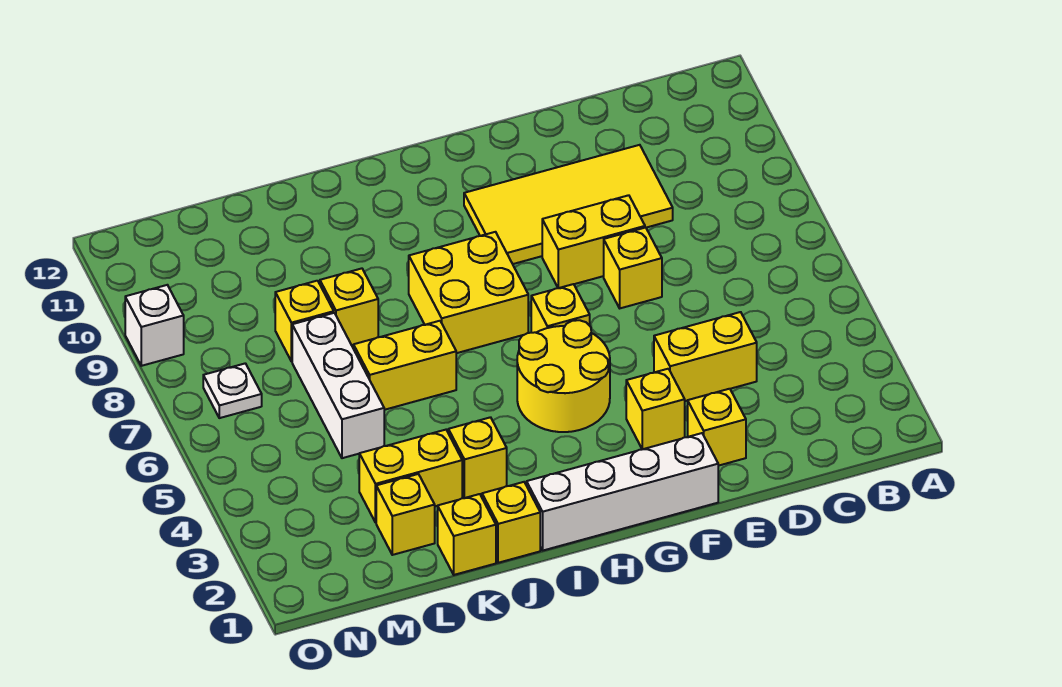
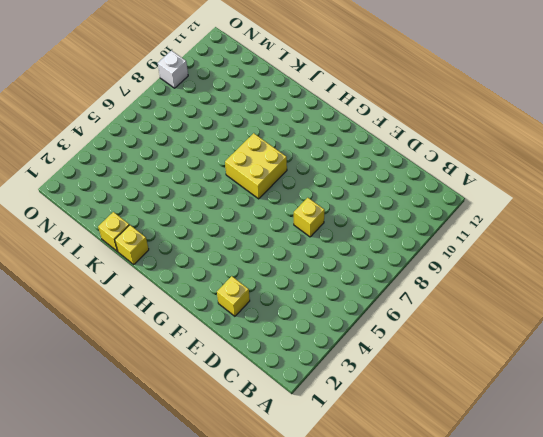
none -> yellow brick D4:E4 level 1
none -> yellow tile D9:G10 level 1
none -> yellow brick E8:F8 level 1

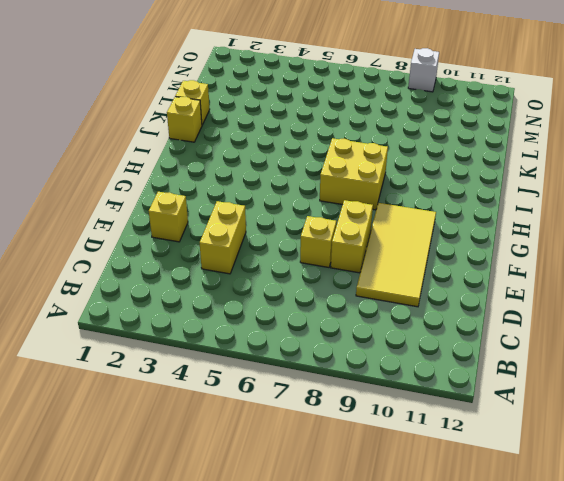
none -> white brick F1:I1 level 1
none -> yellow brick F3 level 1
none -> yellow round brick G4:H5 level 1

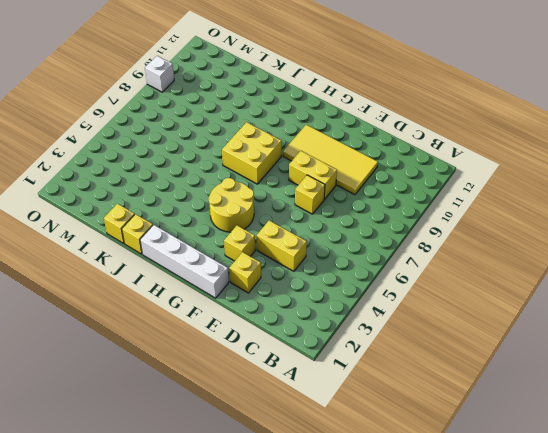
none -> yellow brick G6 level 1
none -> yellow brick J3 level 1
none -> yellow brick J6:K6 level 1

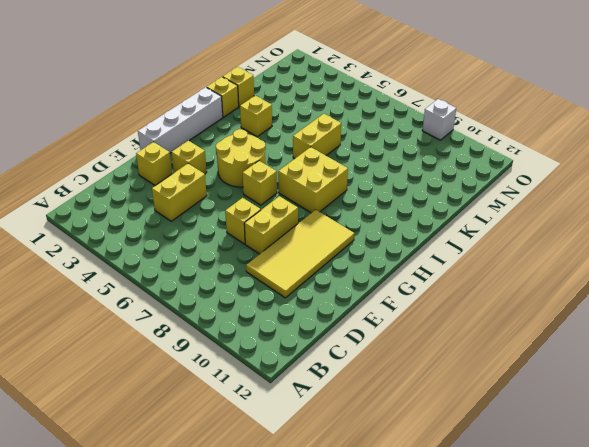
none -> yellow brick K3:L3 level 1
none -> yellow brick K8 level 1
none -> yellow brick L2 level 1

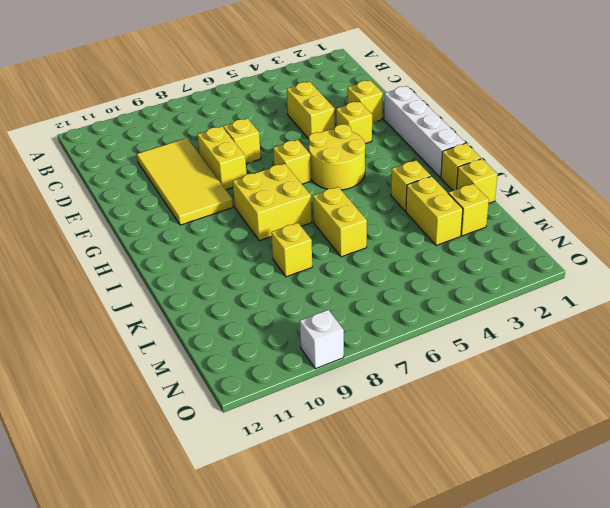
none -> white brick L5:L7 level 1
none -> yellow brick L8 level 1
none -> white plate N7 level 1

